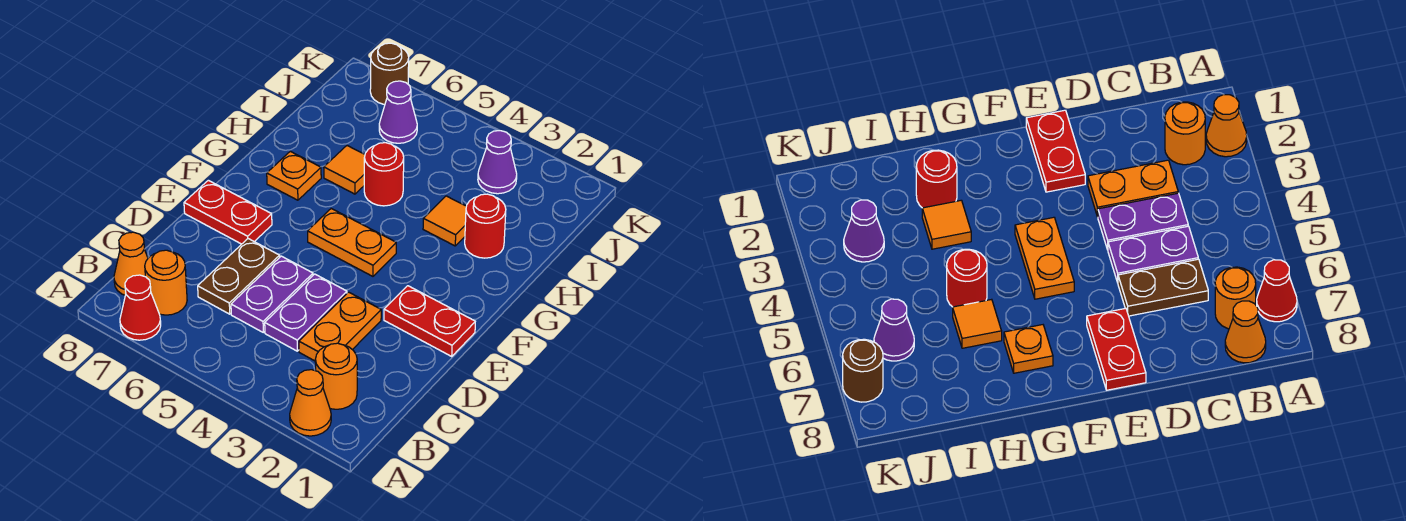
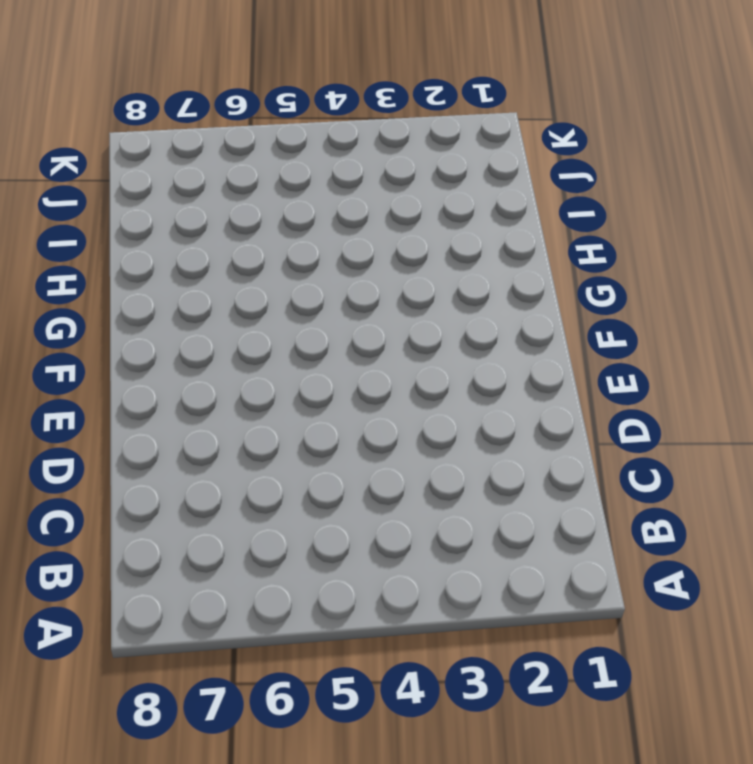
none -> orange cone A2 level 1
none -> red cone A7 level 1
none -> orange round brick B2 level 1

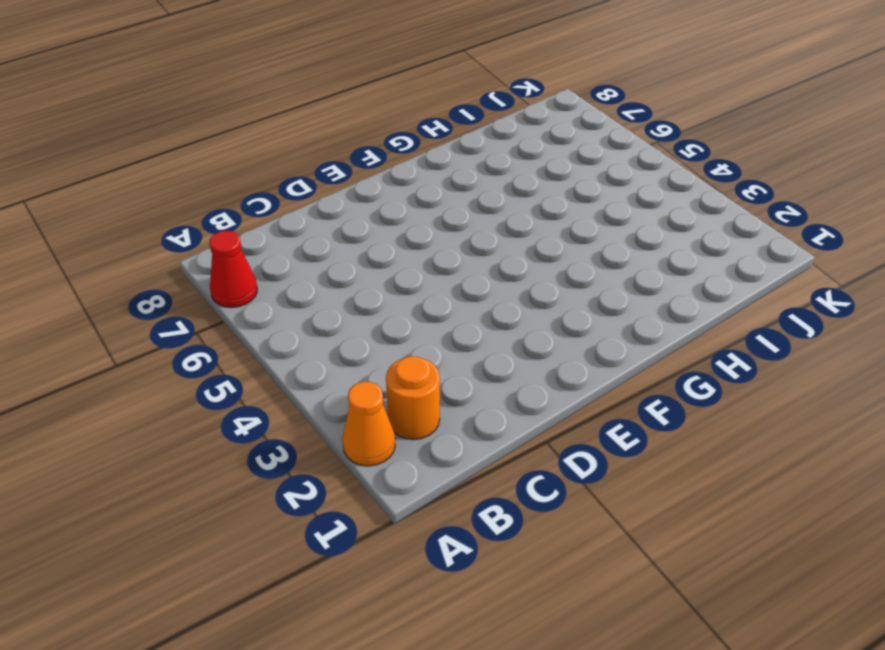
none -> orange round brick B7 level 1
none -> orange cone B8 level 1
none -> orange plate C3:D3 level 1

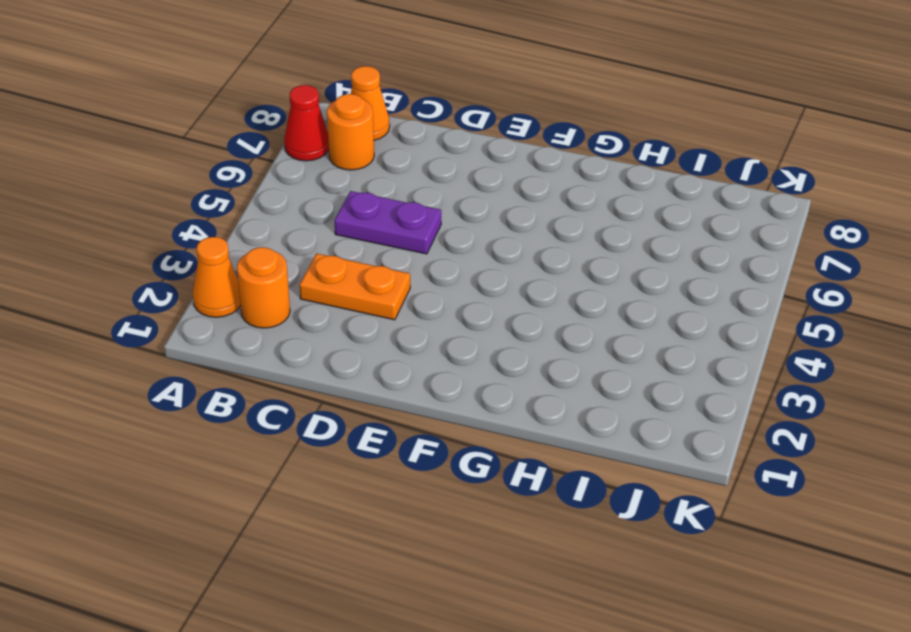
none -> purple plate C4:D4 level 1
none -> brown plate C6:D6 level 1
none -> red plate E1:E2 level 1

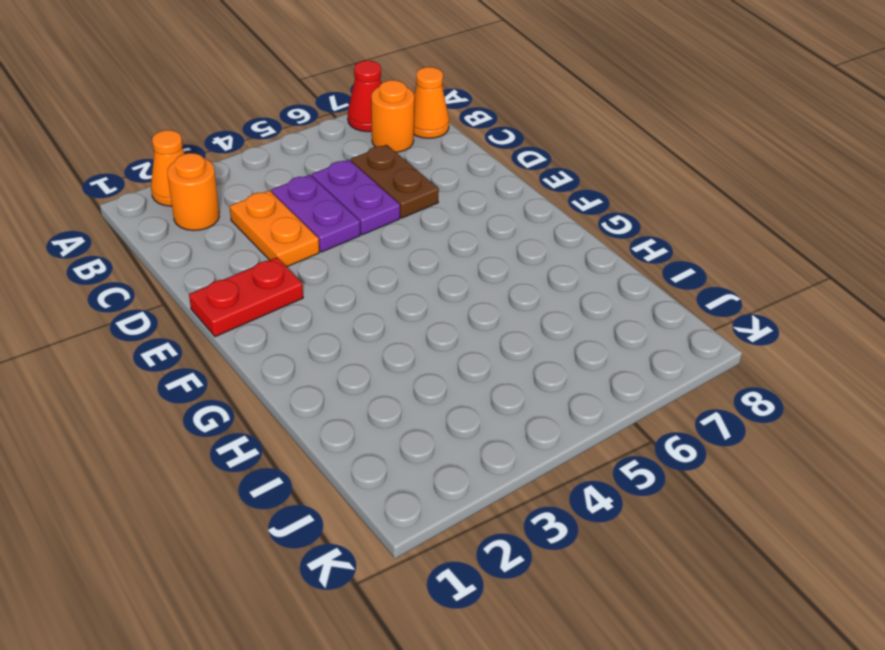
none -> red plate E7:E8 level 1
none -> orange plate F4:F5 level 1
none -> orange plate G7 level 1

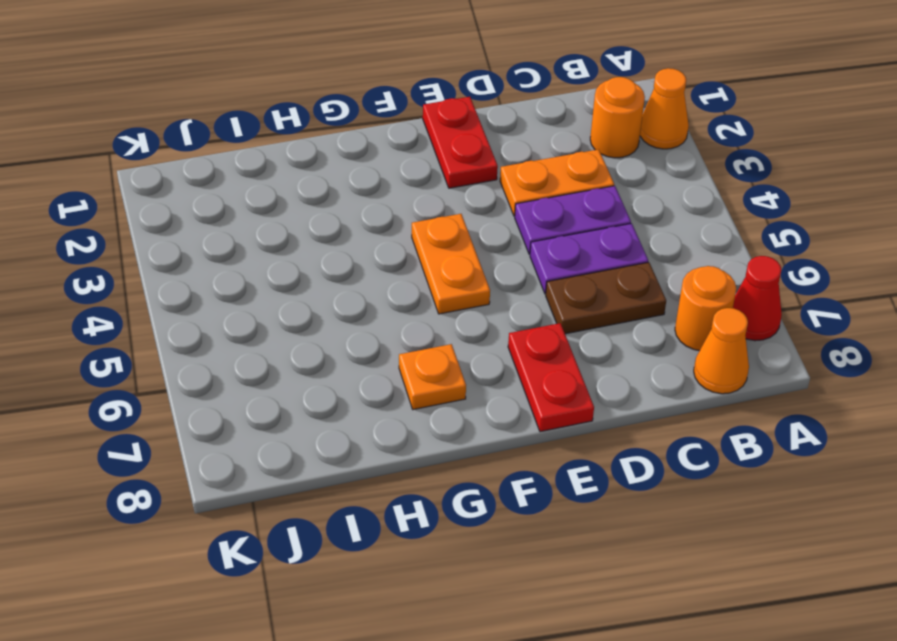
none -> red round brick H2 level 1
none -> orange tile H3 level 1
none -> red round brick H5 level 1

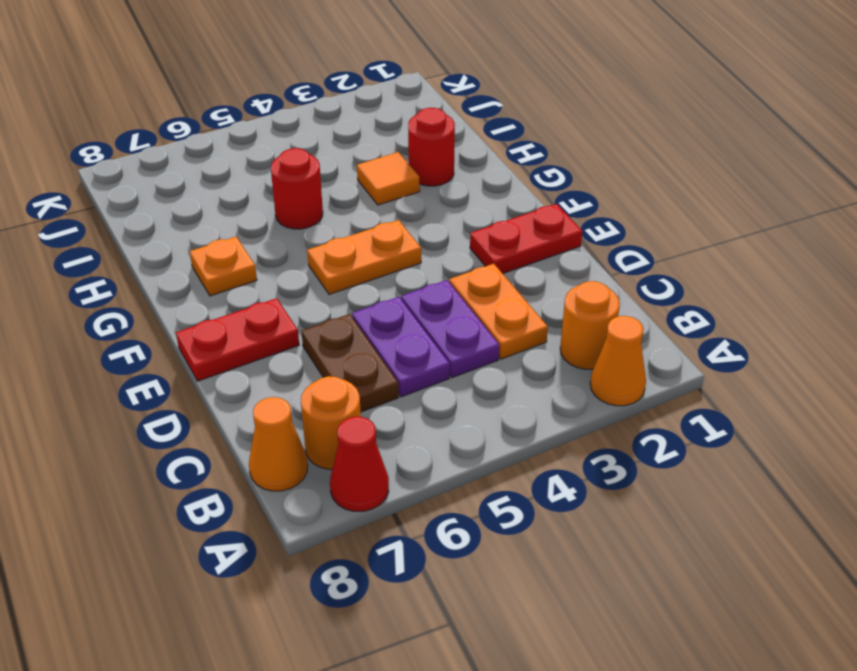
none -> orange tile H6 level 1
none -> purple cone J3 level 1
none -> purple cone J6 level 1

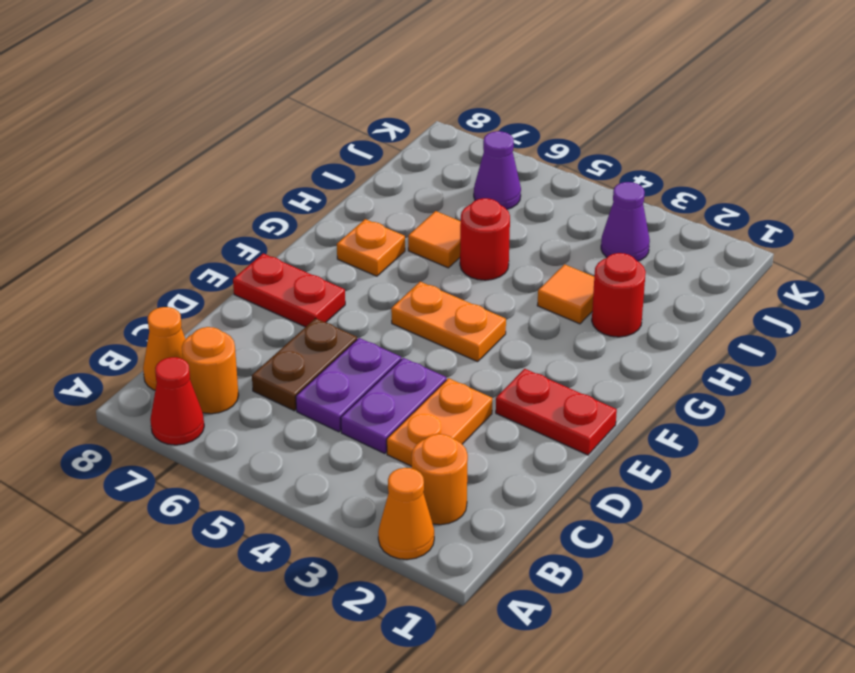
none -> brown round brick K7 level 1

